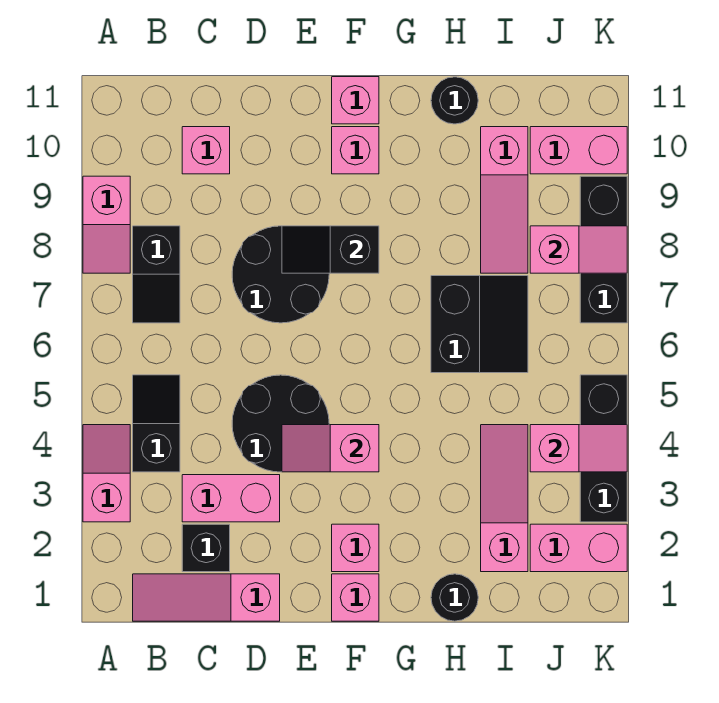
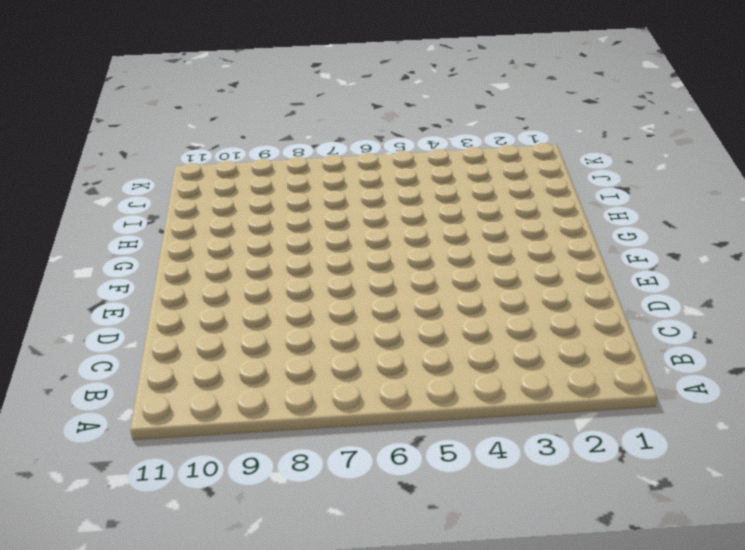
none -> pink slope A3:A4 level 1 top 3
none -> pink slope A8:A9 level 1 top 9
none -> pink slope B1:D1 level 1 top D

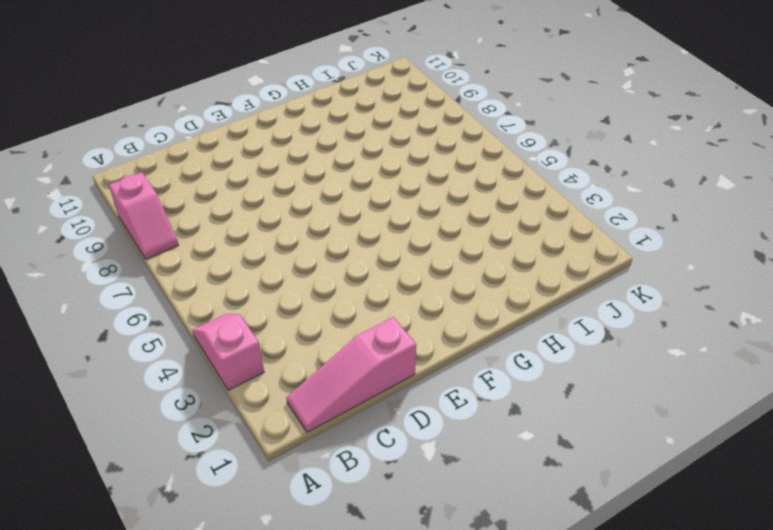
none -> black slope B4:B5 level 1 top 4
none -> black slope B7:B8 level 1 top 8
none -> black brick C2 level 1

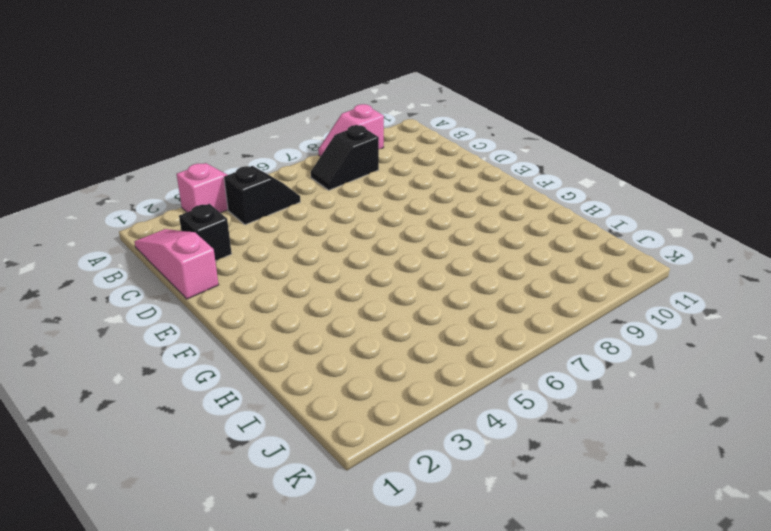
none -> pink brick C3:D3 level 1
none -> pink brick C10 level 1
none -> black round brick D4:E5 level 1

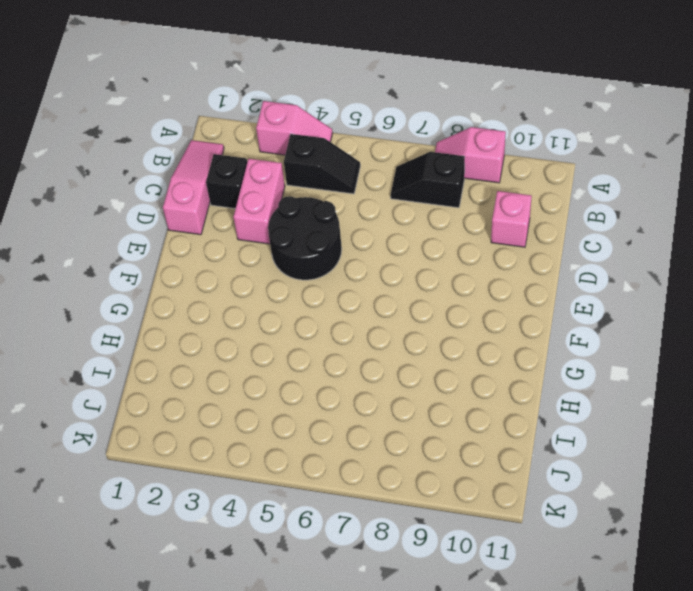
none -> black round brick D7:E8 level 1
none -> pink brick F1 level 1
none -> pink brick F2 level 1

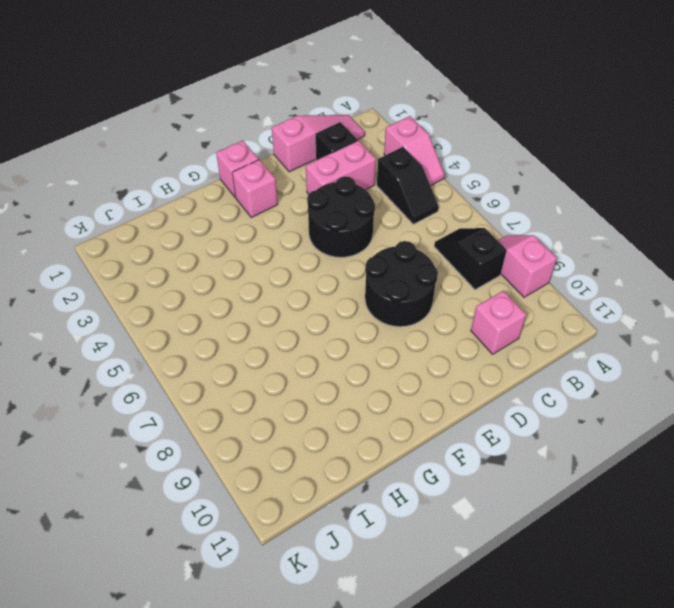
none -> pink brick F10 level 1
none -> pink brick F11 level 1
none -> black round brick H1 level 1

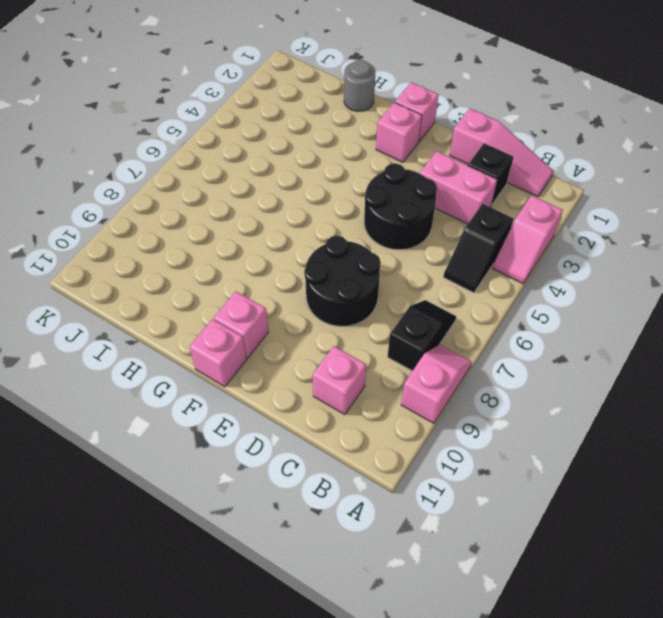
grey round brick H1 level 1 -> black round brick H1 level 1
none -> black slope H6:I7 level 1 top H
none -> black round brick H11 level 1
none -> pink slope I2:I4 level 1 top 2

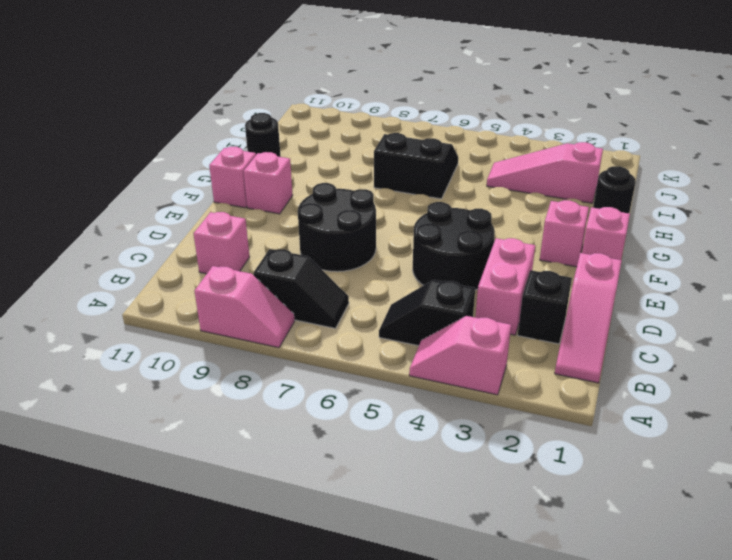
none -> pink slope I8:I10 level 1 top 10
none -> pink brick J2:K2 level 1
none -> pink brick J10:K10 level 1

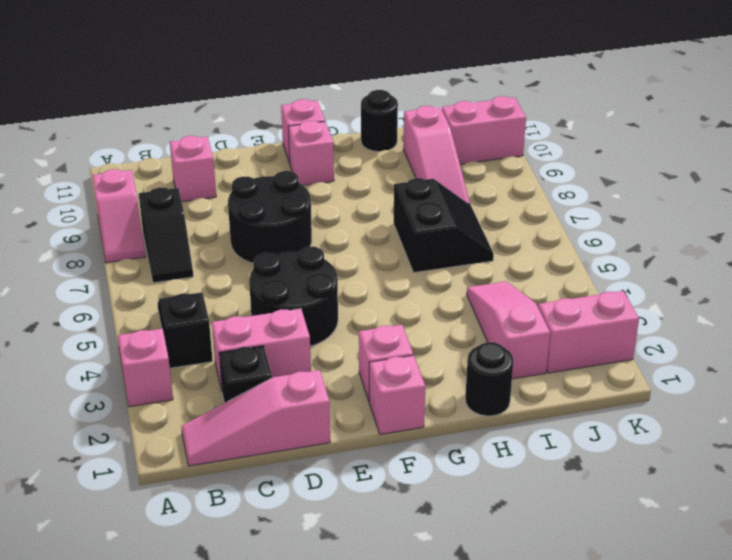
none -> black brick K3:K5 level 1
none -> black brick K7:K9 level 1
none -> pink slope E4:F4 level 2 top F

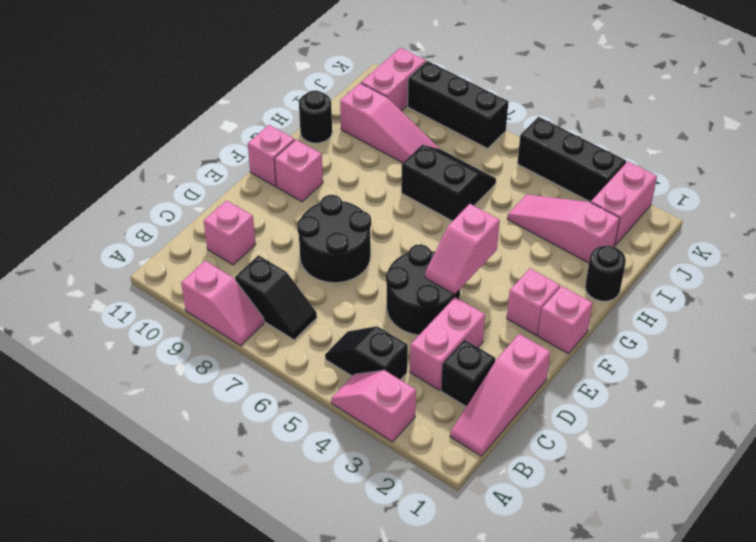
none -> black slope E8:F8 level 2 top F
none -> pink slope J4:K4 level 2 top J
none -> pink slope J8:K8 level 2 top J

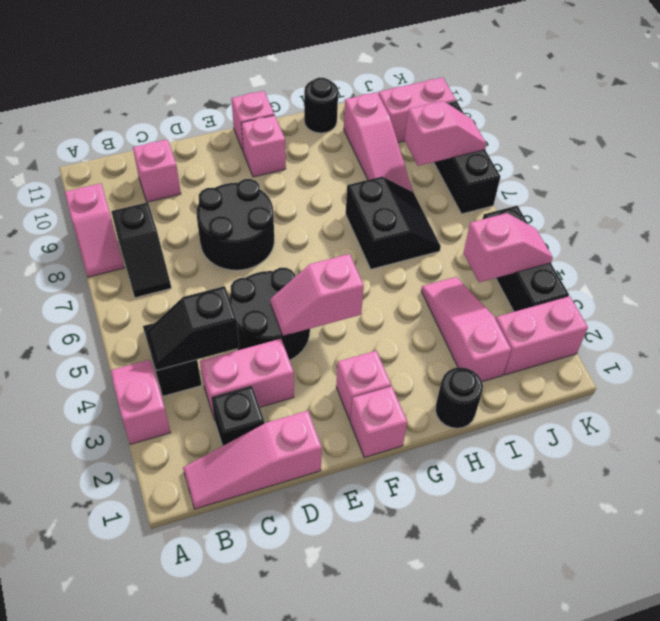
black slope B4:C4 level 2 top C -> black slope E8:F8 level 2 top F

